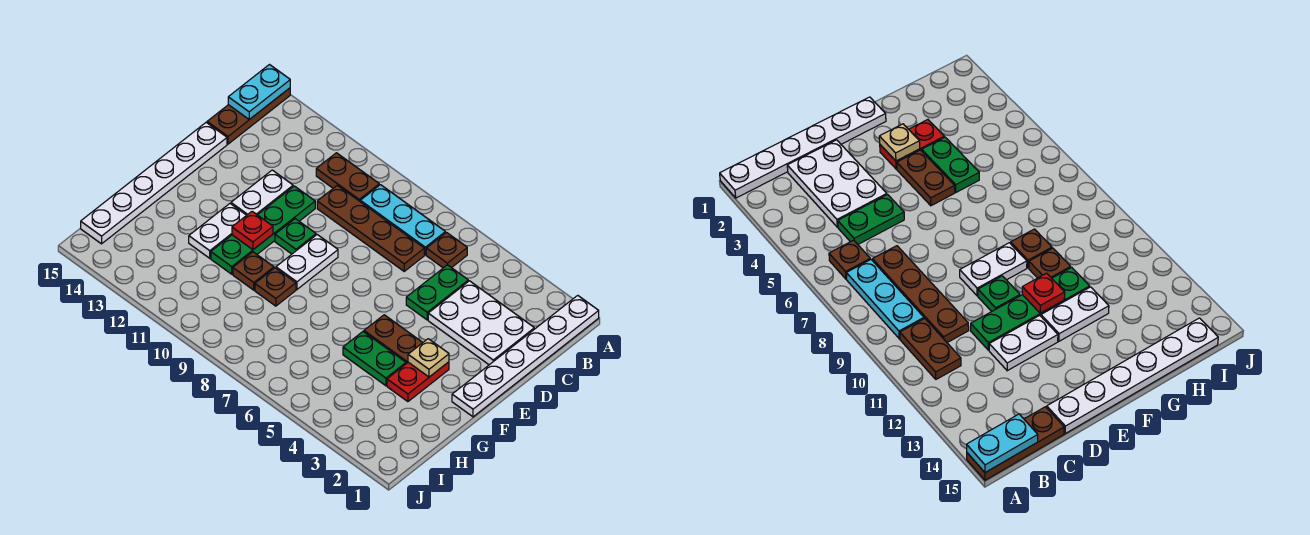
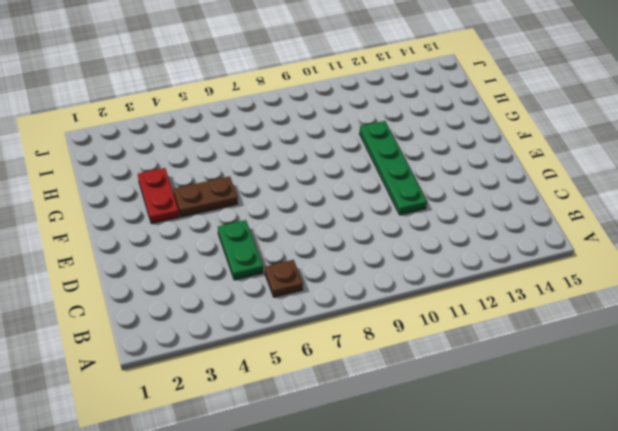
none -> white plate A1:F1 level 1
none -> brown plate A15:C15 level 1
none -> cyan plate B7:B9 level 1

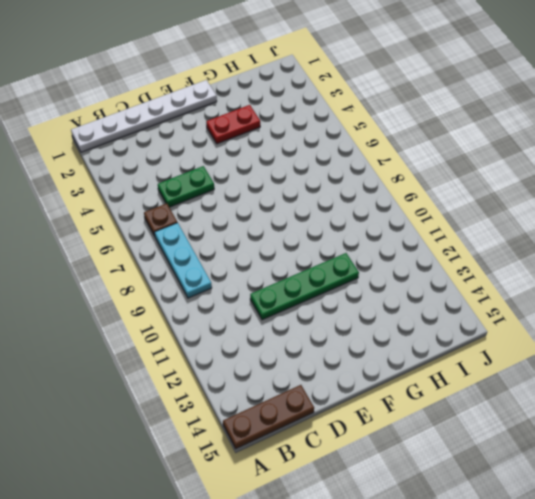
none -> brown plate B10:B11 level 1
none -> white plate C2:D4 level 1
none -> brown plate C7:C10 level 1

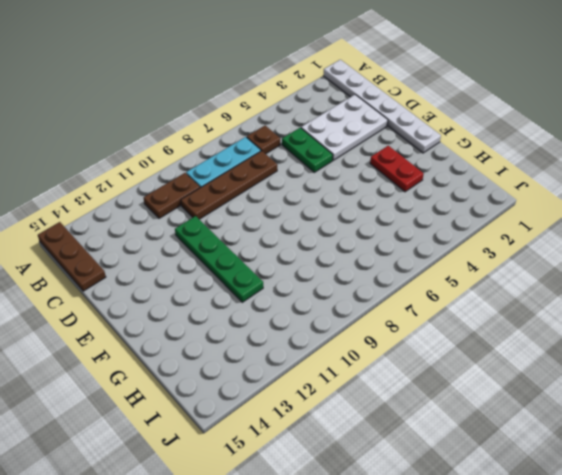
none -> white plate D12:E12 level 1
none -> white plate D15:I15 level 1
none -> white plate E9:F9 level 1

